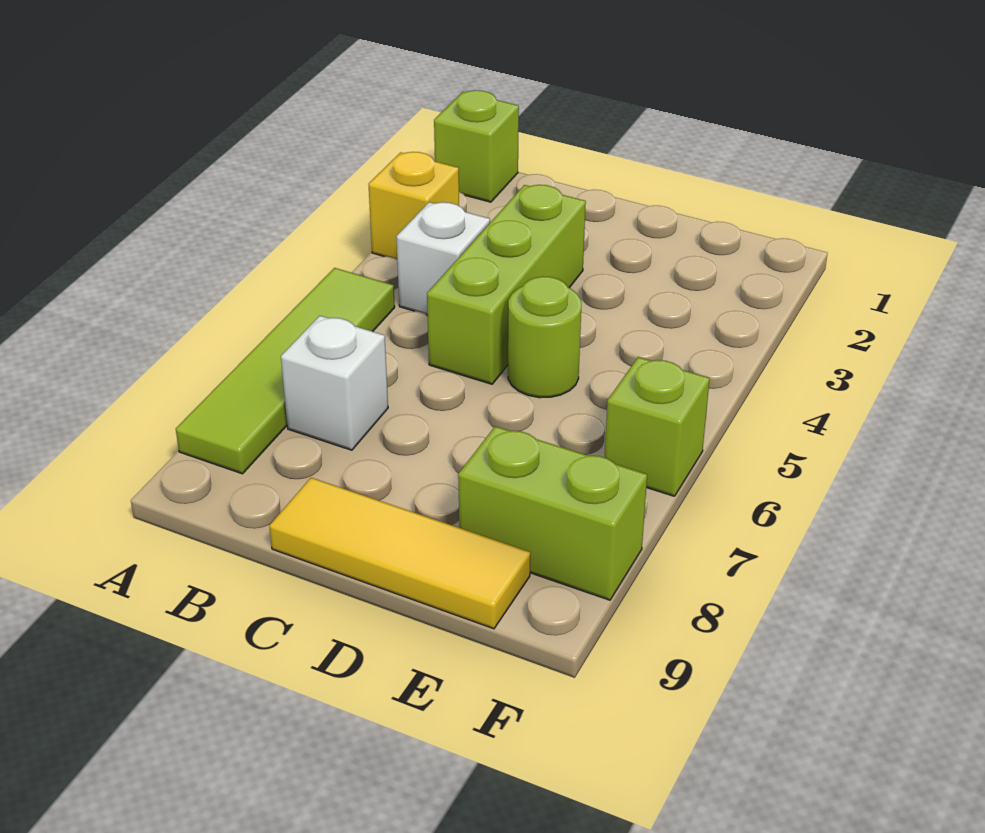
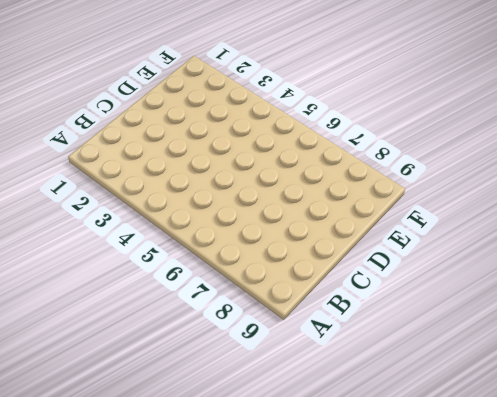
none -> lime brick A1 level 1
none -> yellow brick A3 level 1

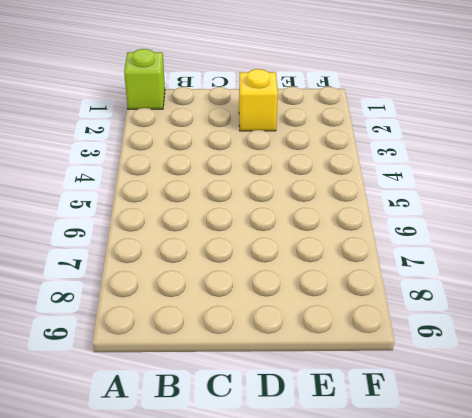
yellow brick D2 level 1 -> yellow brick A3 level 1
none -> lime tile A5:A8 level 1
none -> white brick B4 level 1

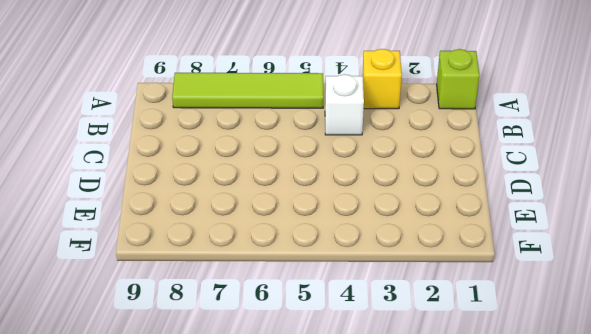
none -> white brick B7 level 1
none -> lime brick C3:C5 level 1

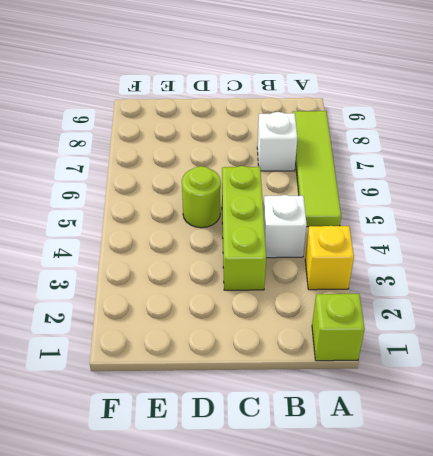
none -> yellow tile C9:E9 level 1
none -> lime brick E8:F8 level 1

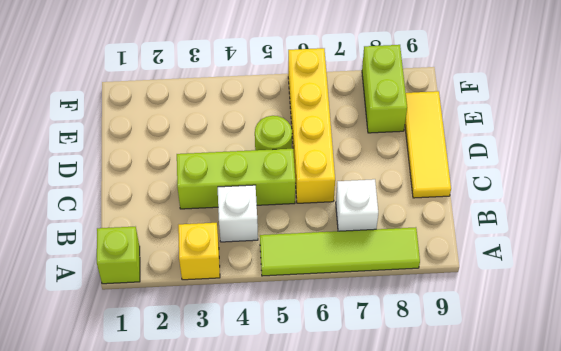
yellow brick C6:F6 level 1 -> lime brick F6 level 1

